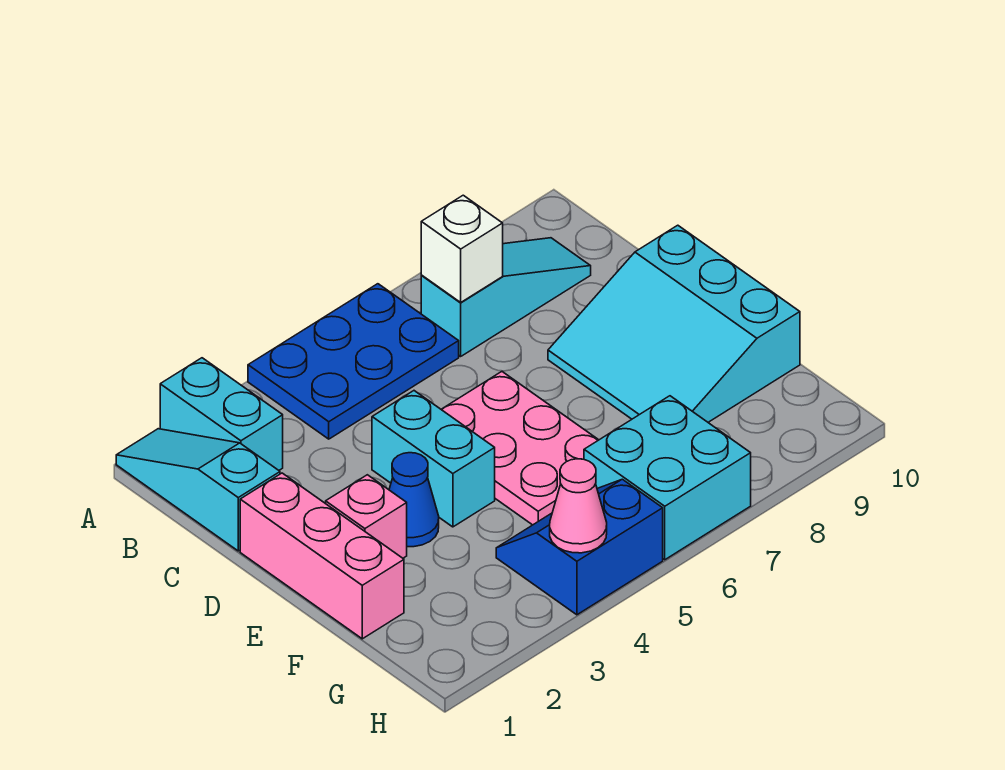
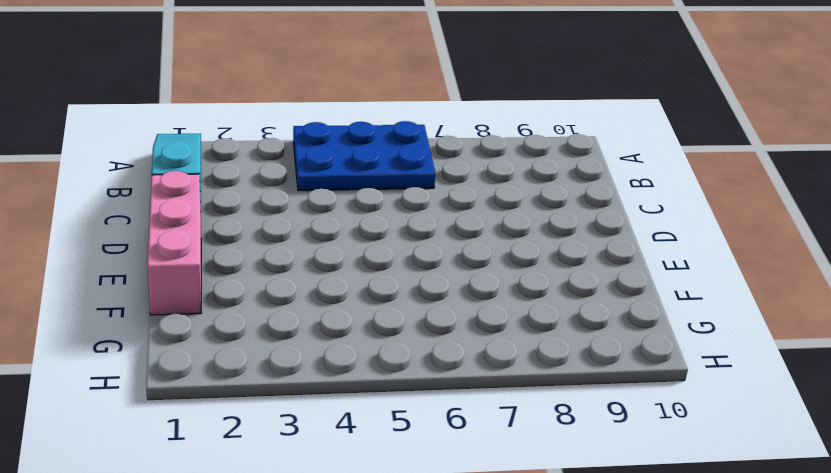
none -> cyan brick A2:B2 level 1
none -> cyan slope B7:B9 level 1 top 7
none -> cyan brick D4:E4 level 1

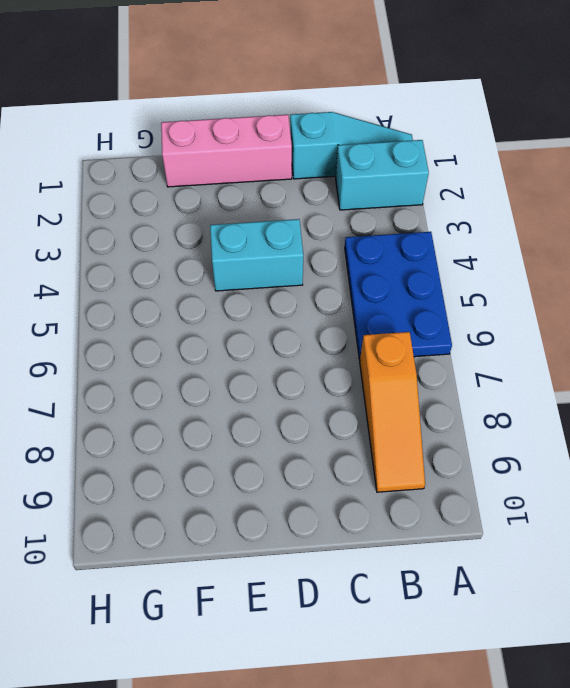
orange slope B7:B9 level 1 top 7 -> cyan slope B7:B9 level 1 top 7
none -> pink plate D5:F6 level 1
none -> cyan slope D8:F10 level 1 top 10
none -> pink brick E2 level 1

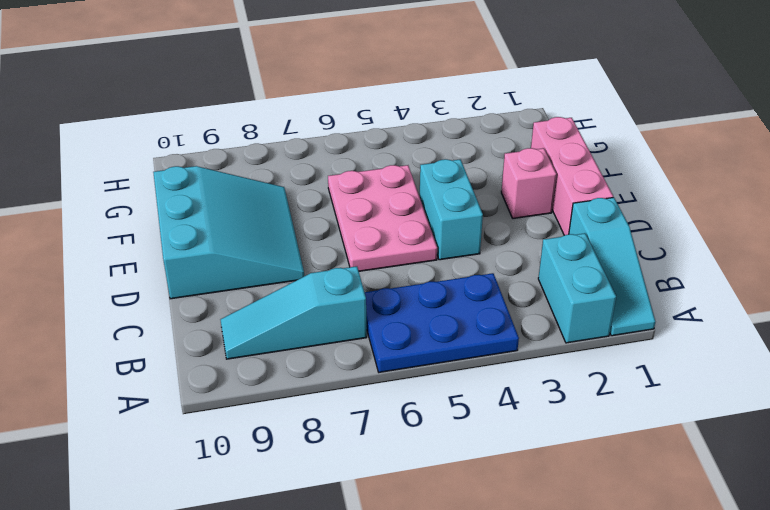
none -> blue cone E3 level 1
none -> blue slope G4:H5 level 1 top H
none -> cyan brick G6:H7 level 1

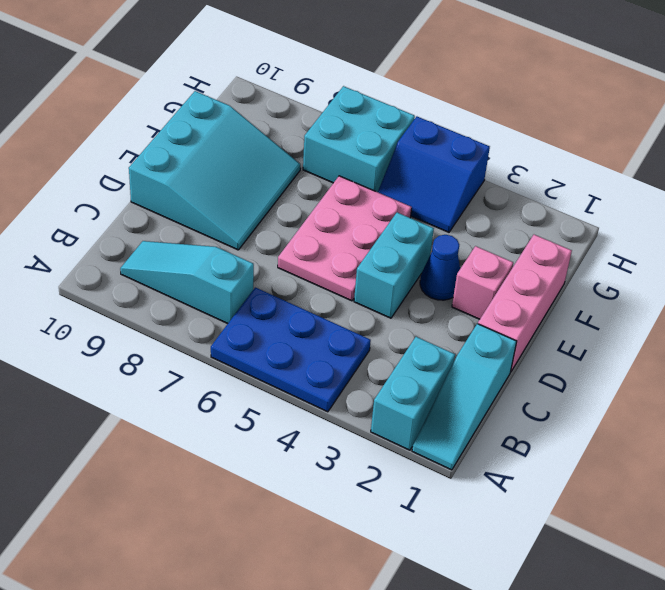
none -> white brick B7 level 2
none -> pink cone H4 level 2

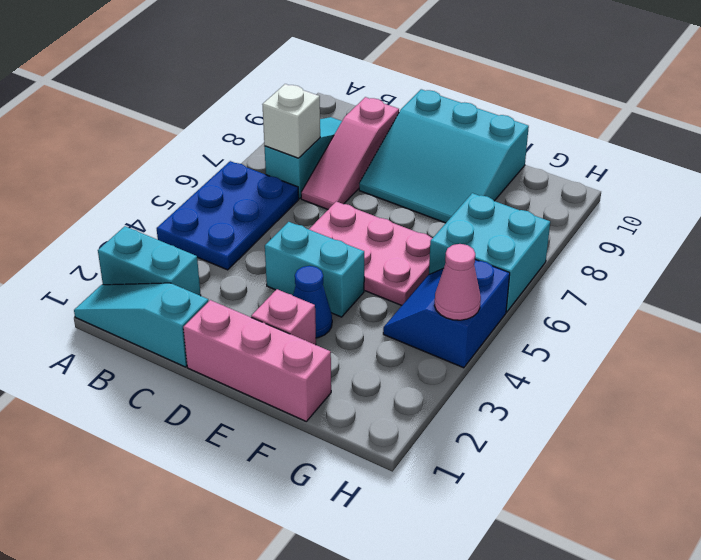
pink slope C7:C9 level 1 top 9 -> none

